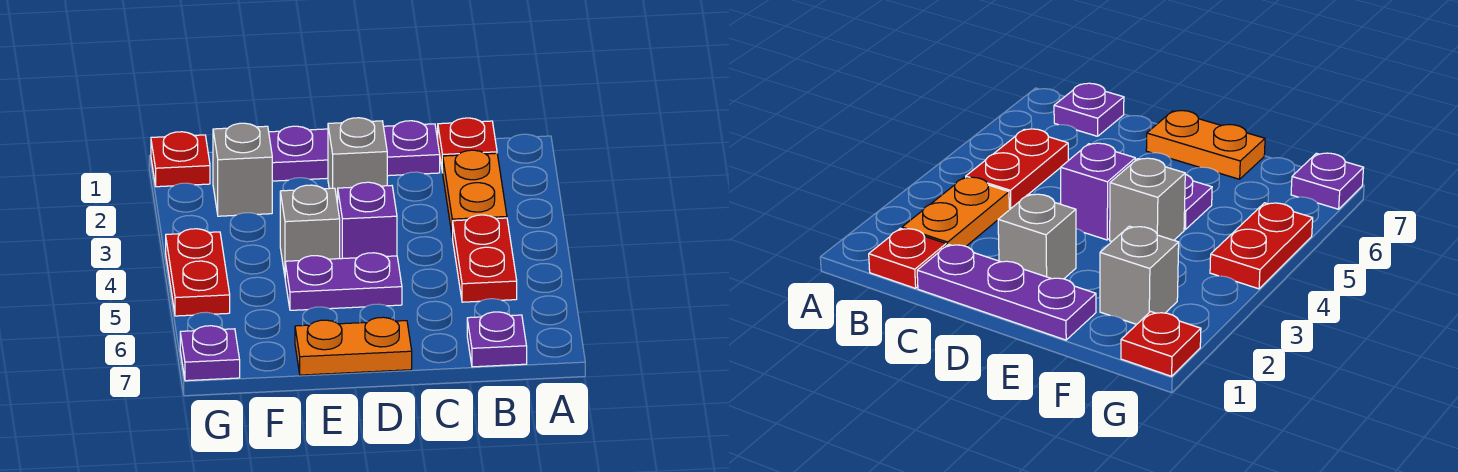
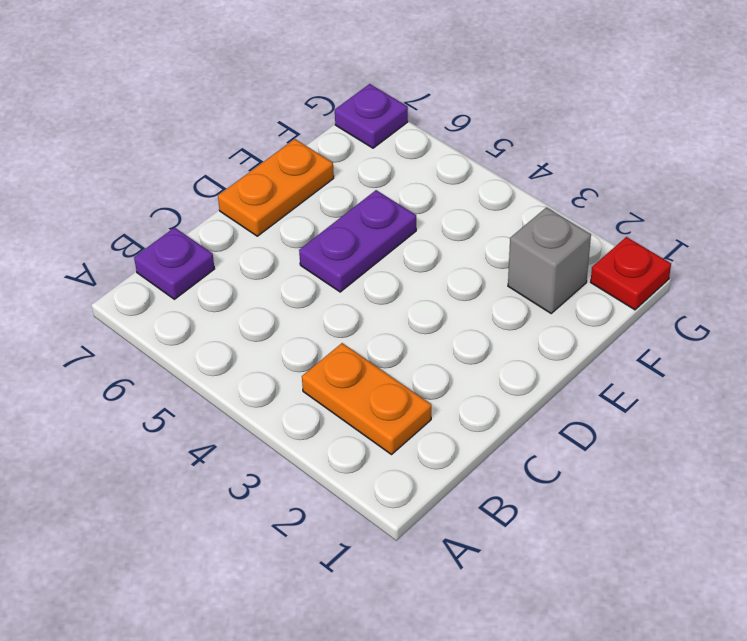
none -> red plate B1 level 1
none -> red plate B4:B5 level 1
none -> purple plate C1:E1 level 1

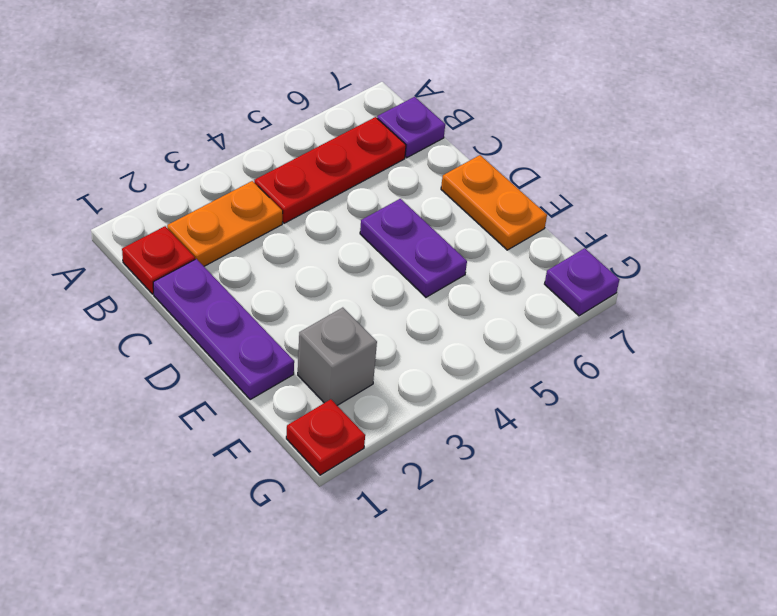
red plate B4:B6 level 1 -> red plate B4:B5 level 1
none -> grey brick D2 level 1
none -> purple brick D4 level 1
none -> grey brick E4 level 1

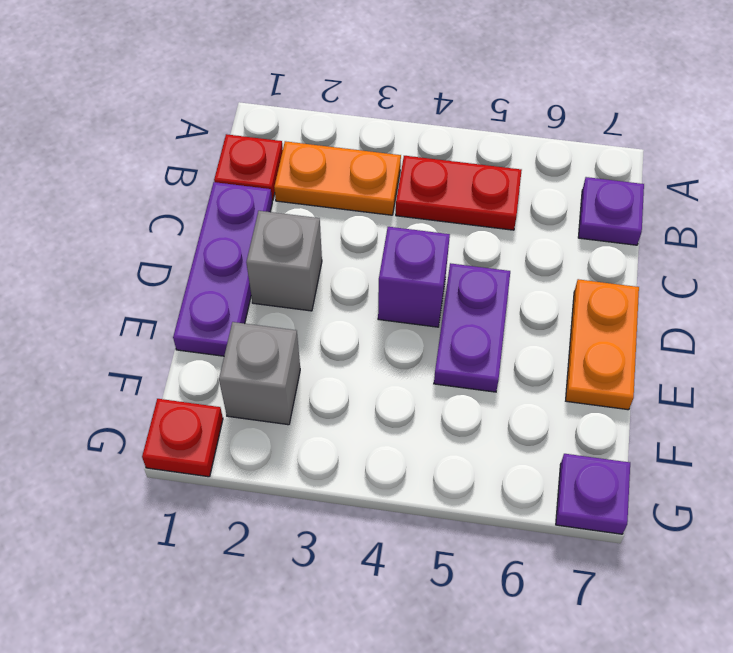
none -> grey brick E4 level 1
none -> red plate G4:G5 level 1

